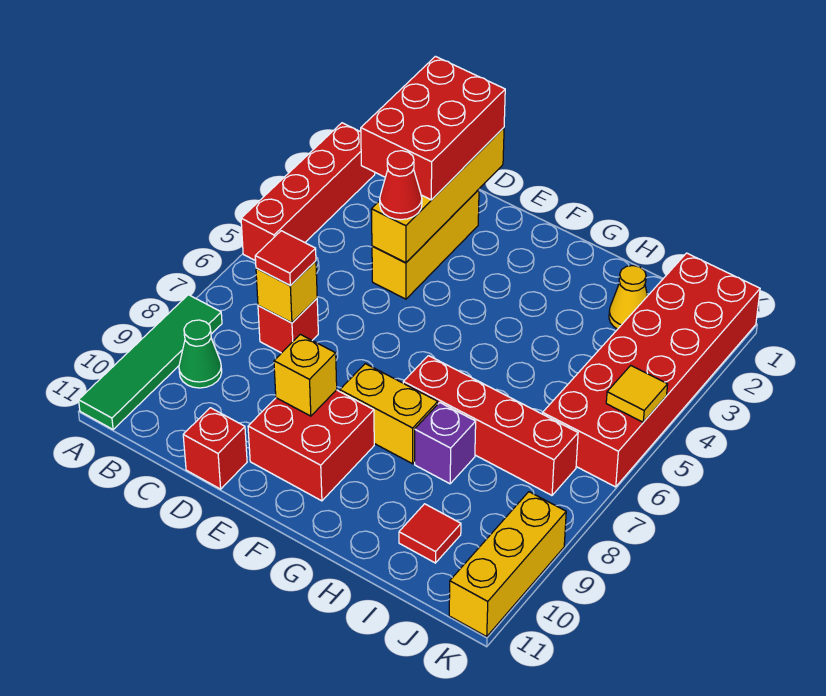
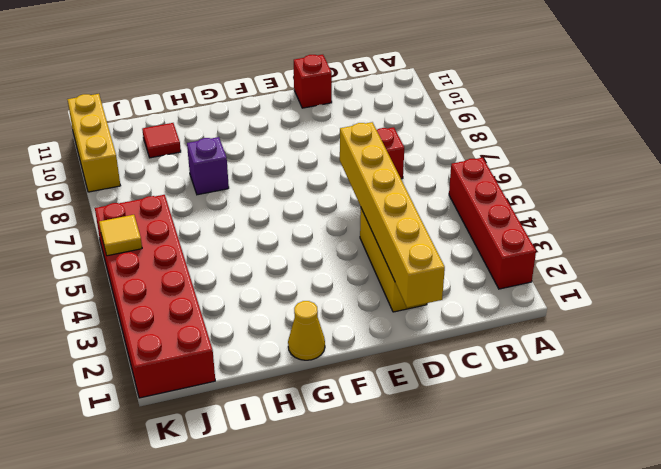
yellow brick D1:D6 level 2 -> yellow brick D1:D4 level 2
yellow cone G1 level 1 -> yellow cone I2 level 1
none -> green tile A8:A11 level 1
none -> green cone B9 level 1
none -> red brick E9:F10 level 1

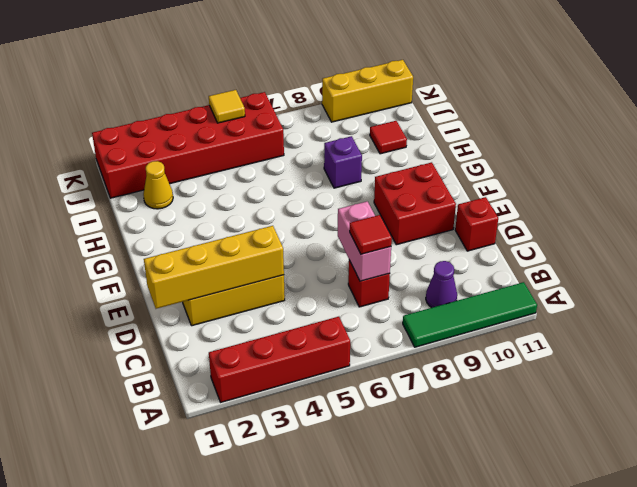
purple cone B9 level 1 -> green cone B9 level 1
pink brick C7:D7 level 2 -> yellow brick C7 level 2
none -> yellow brick F8:G8 level 1
none -> red brick G7:J7 level 1
none -> yellow brick E9 level 2

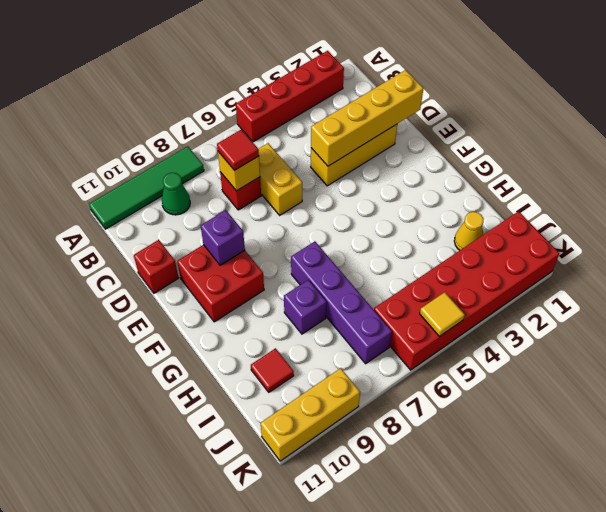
yellow brick C6:D6 level 1 -> yellow brick F8:G8 level 1
purple brick E9 level 2 -> yellow brick E9 level 2
purple brick G7:J7 level 1 -> red brick G7:J7 level 1
none -> red brick C1:D3 level 3
none -> red cone D4 level 3

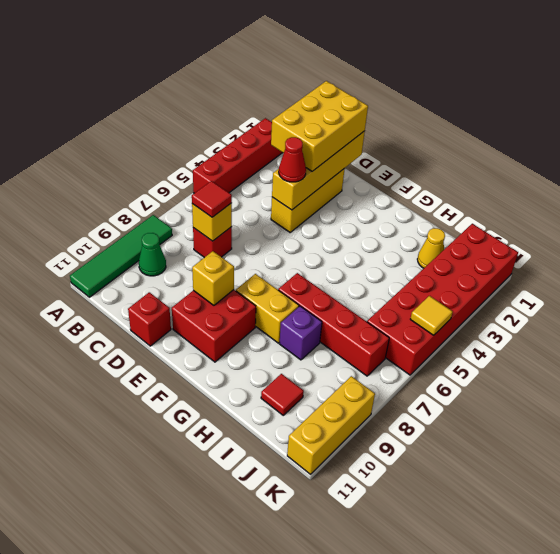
yellow brick C1:D3 level 3 -> red brick C1:D3 level 3

